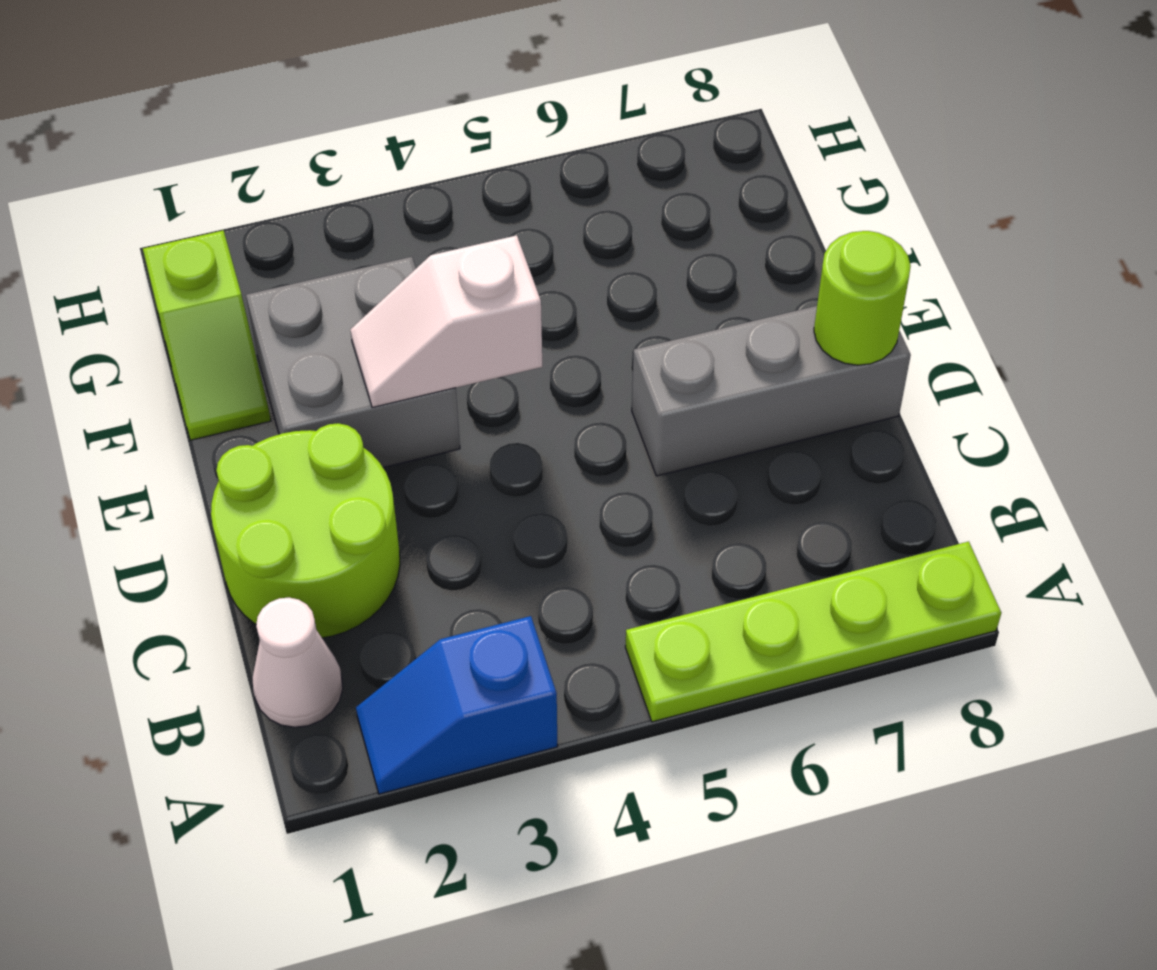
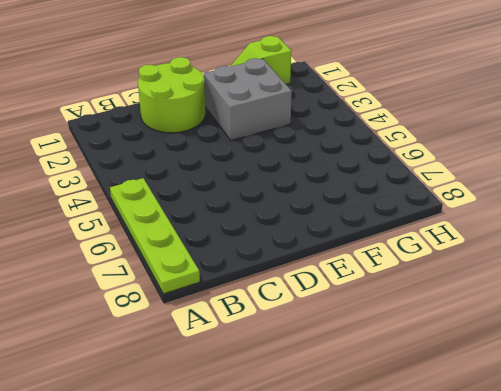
none -> blue slope A2:A3 level 1 top 3
none -> white cone B1 level 1

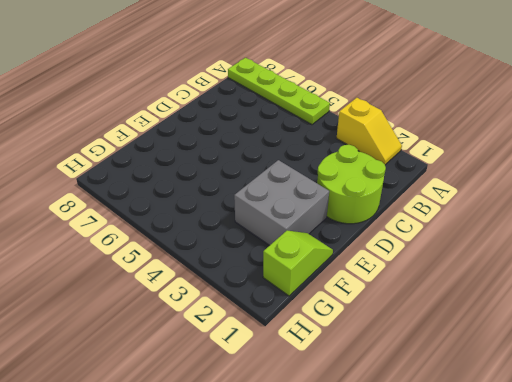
yellow slope A2:A3 level 1 top 3 -> blue slope A2:A3 level 1 top 3
none -> white cone B1 level 1
none -> grey brick D6:D8 level 1

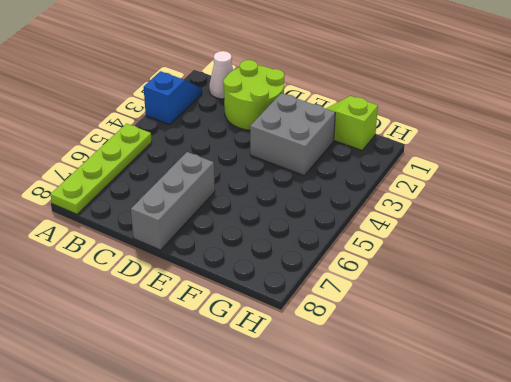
none -> lime round brick D8 level 2
none -> white slope E3:E4 level 2 top 4

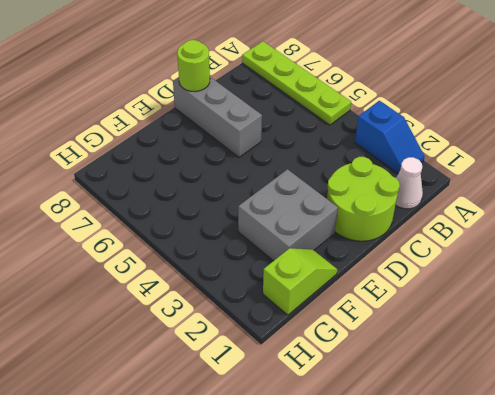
none -> white slope E3:E4 level 2 top 4

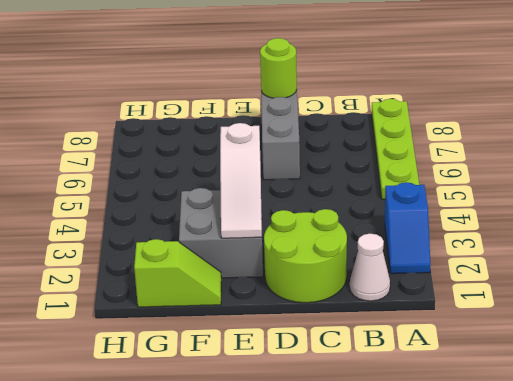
white slope E2:E4 level 2 top 4 -> white slope E3:E4 level 2 top 4

